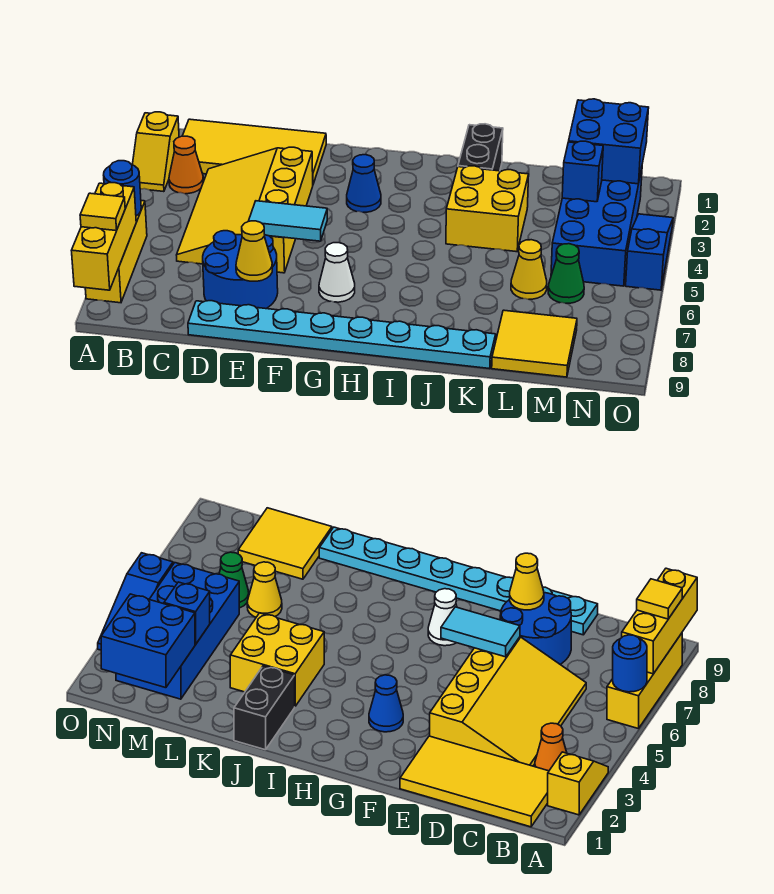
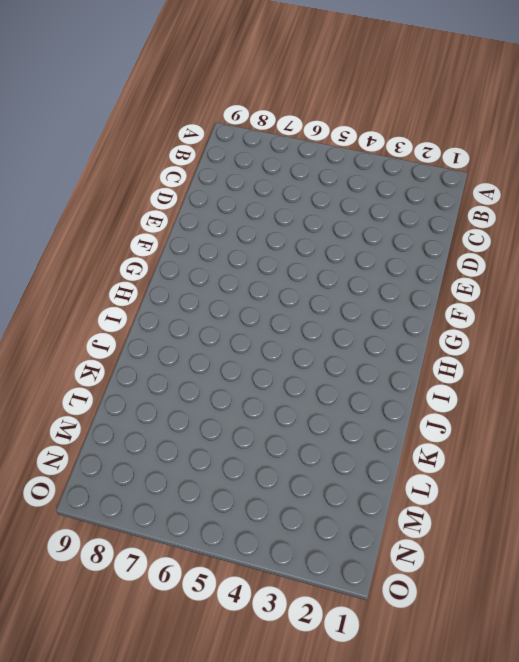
none -> yellow slope A2:A3 level 1 top 2
none -> yellow brick A6:A8 level 1
none -> yellow tile B1:E2 level 1

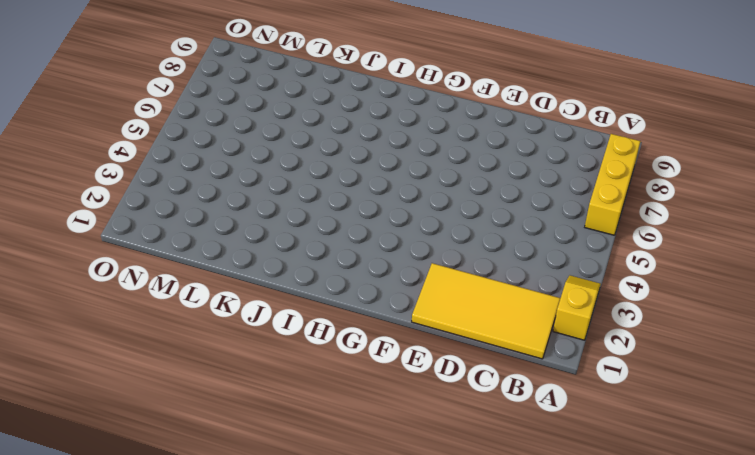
none -> orange cone B3 level 1
none -> yellow slope C3:E6 level 1 top E
none -> blue round brick D7:E8 level 1

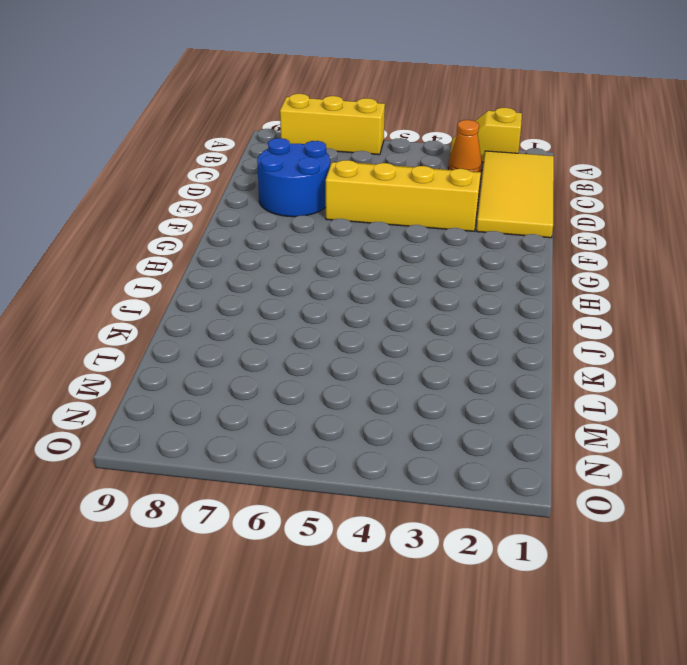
none -> cyan plate D9:K9 level 1
none -> blue cone G3 level 1
none -> white cone G7 level 1

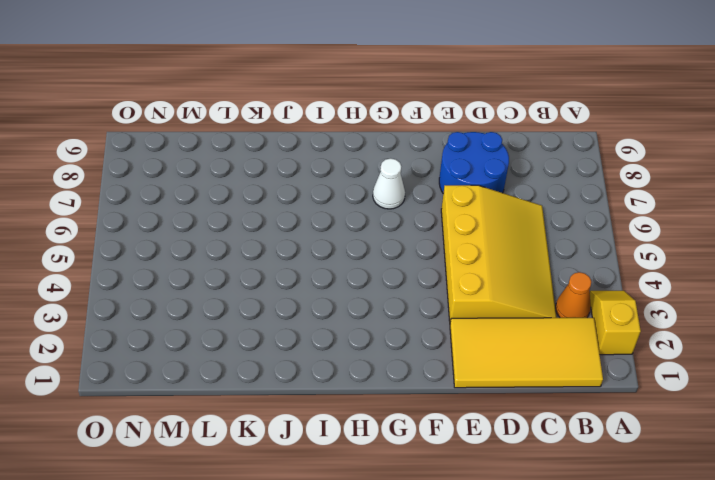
none -> yellow brick A6:A8 level 1
none -> cyan plate D9:K9 level 1
none -> blue cone G3 level 1

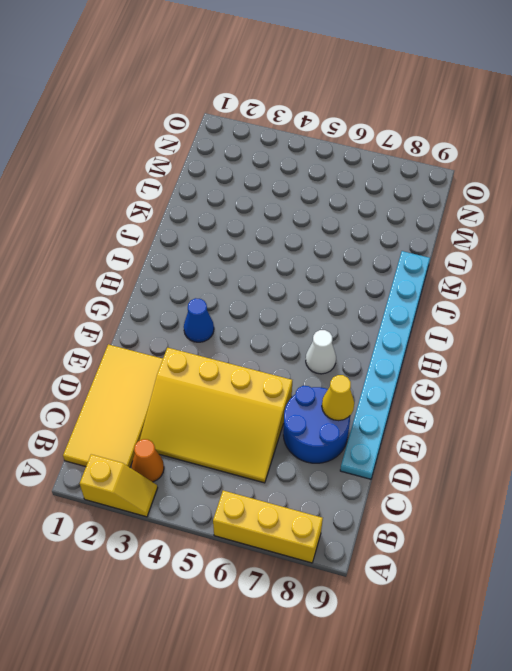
none -> black brick J1:J2 level 1
none -> yellow brick J3:K4 level 1
none -> yellow cone L6 level 1

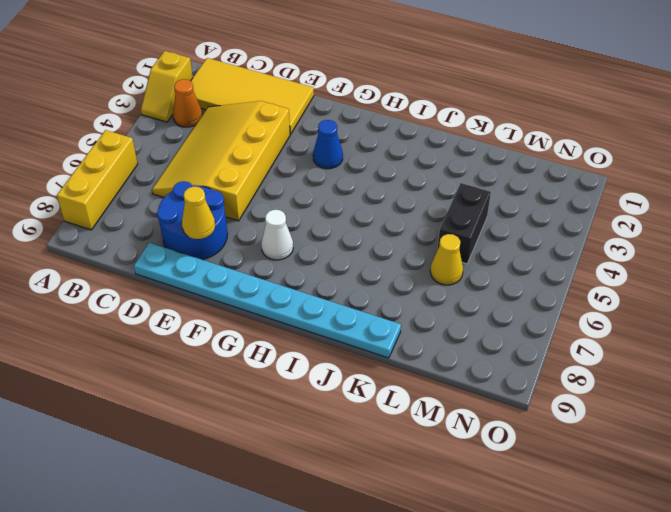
black brick L4:L5 level 1 -> black brick J1:J2 level 1
none -> yellow brick J3:K4 level 1
none -> yellow tile L8:M9 level 1
none -> blue brick M2:N5 level 1

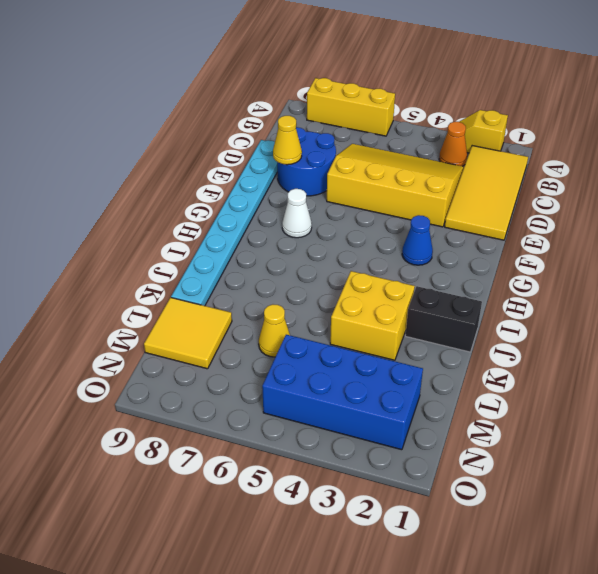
none -> green cone M6 level 1
none -> blue slope O3:O5 level 1 top 5
none -> blue round brick A6 level 2

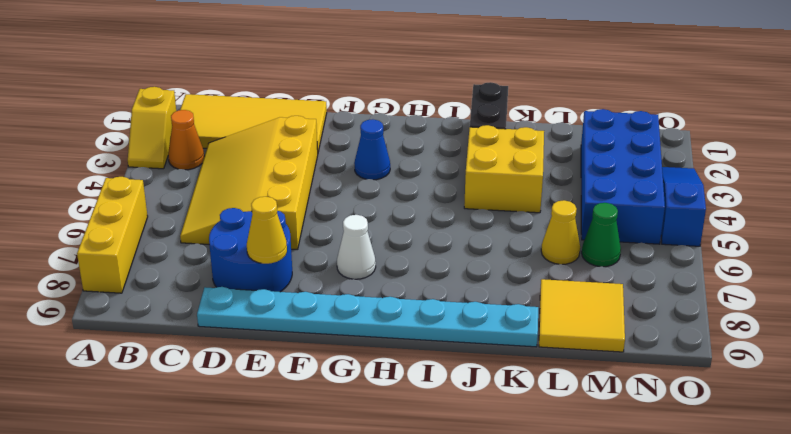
none -> blue round brick A6 level 2
none -> yellow brick A7:A9 level 2
none -> cyan tile E6:F6 level 2

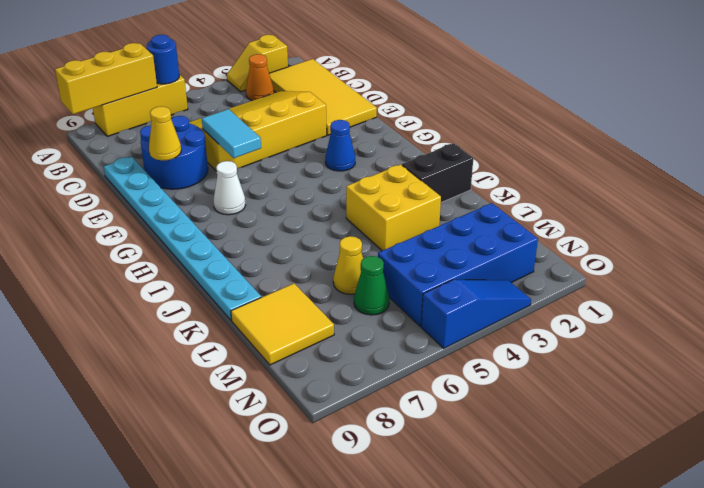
none -> blue brick M1:N2 level 2
none -> blue brick M3 level 2
none -> yellow tile A8 level 3

